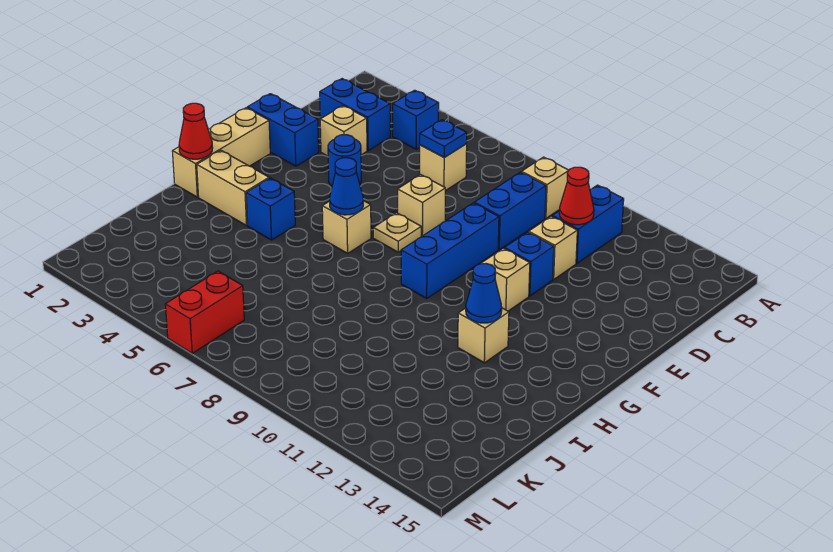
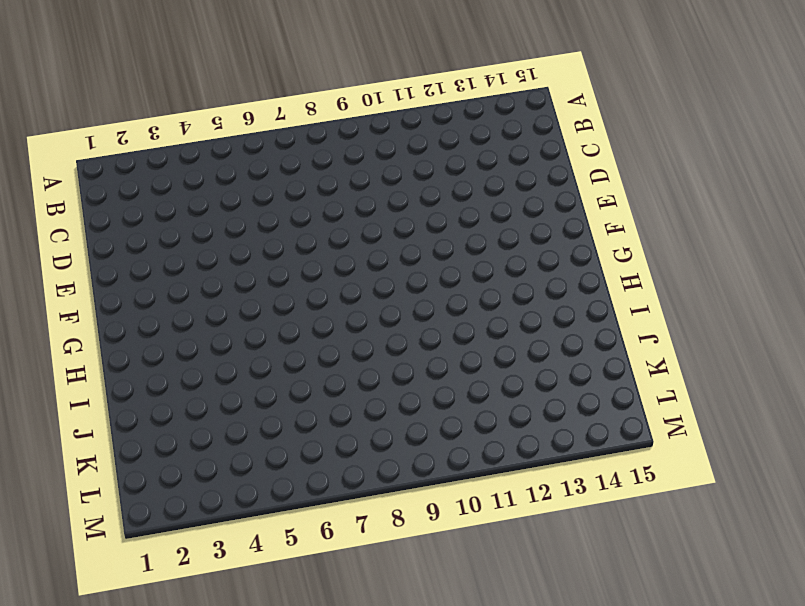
none -> blue brick B4 level 1
none -> tan brick B9 level 1
none -> blue brick B11:C11 level 1

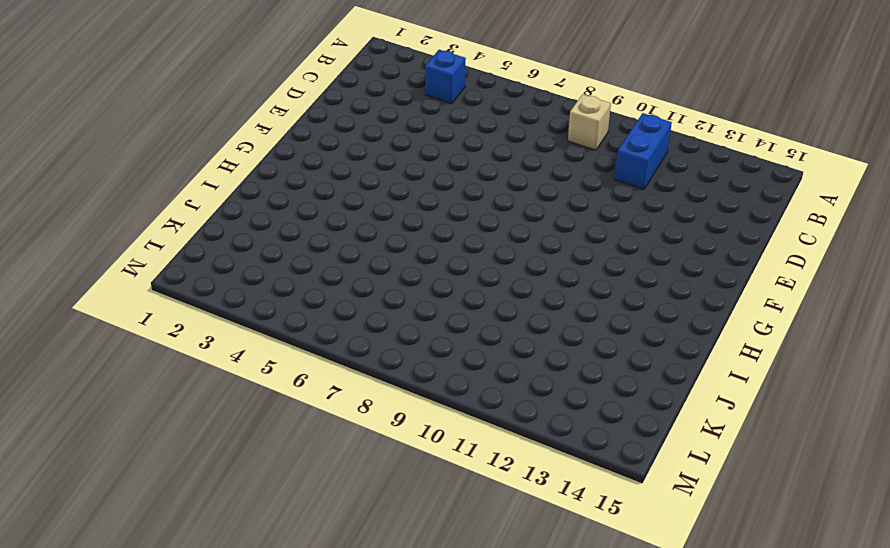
none -> blue brick C2:C3 level 1
none -> tan brick C6 level 1
none -> blue brick C9:D9 level 1

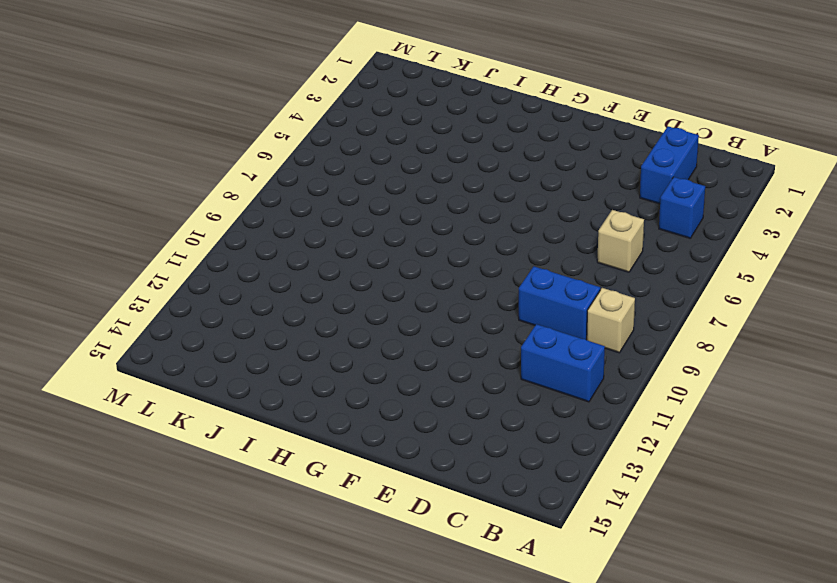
none -> tan brick D3 level 1
none -> tan brick D11 level 1
none -> blue brick E1:E2 level 1

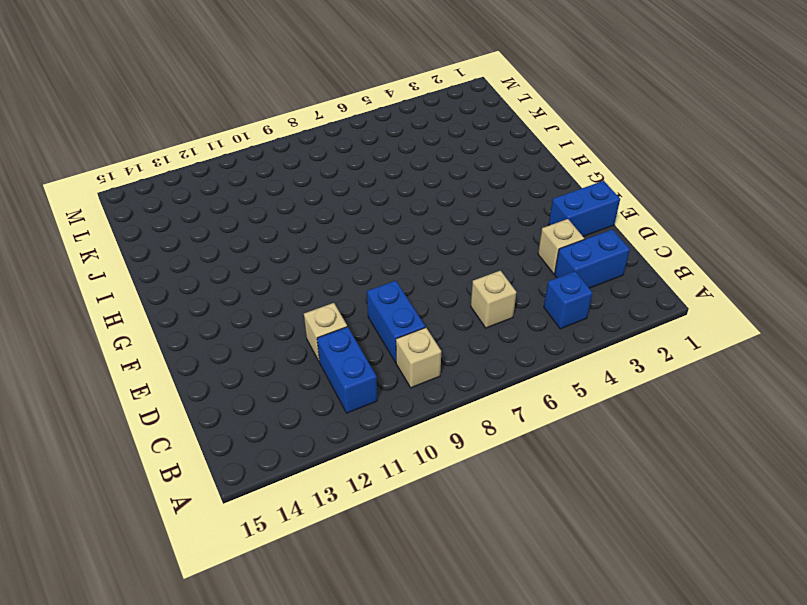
none -> blue round brick E4 level 1
none -> tan brick E7 level 1
none -> blue brick E9:G9 level 1

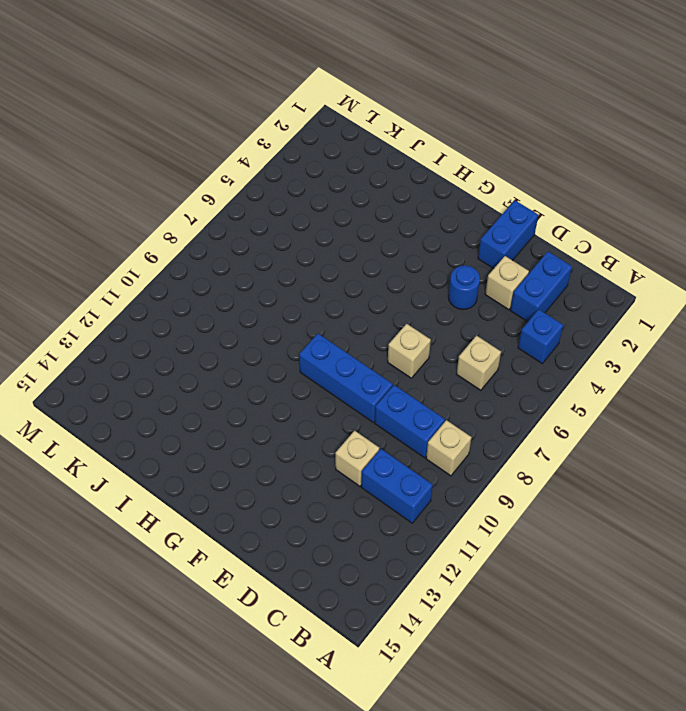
none -> blue brick E11 level 1
none -> tan brick F1:H1 level 1
none -> tan plate F7 level 1

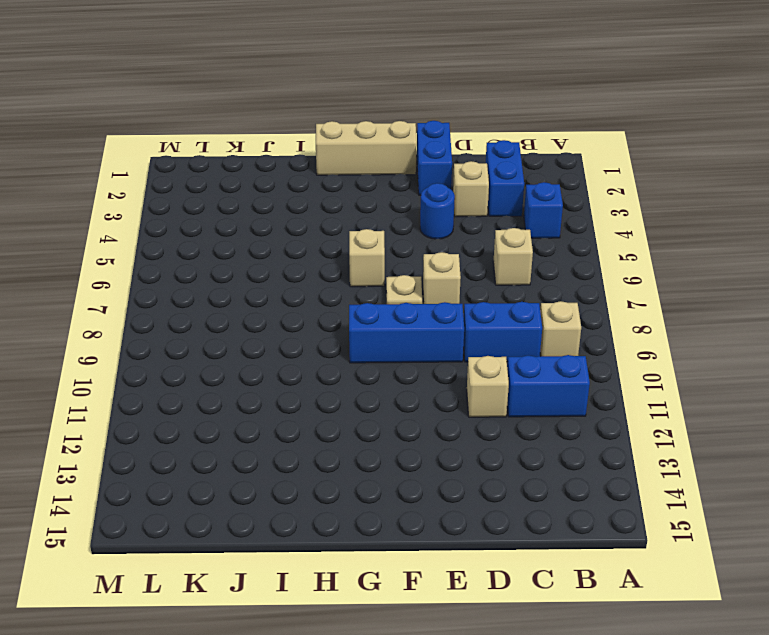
none -> blue brick E11 level 1
none -> tan brick F11 level 1
none -> tan brick H2:H3 level 1

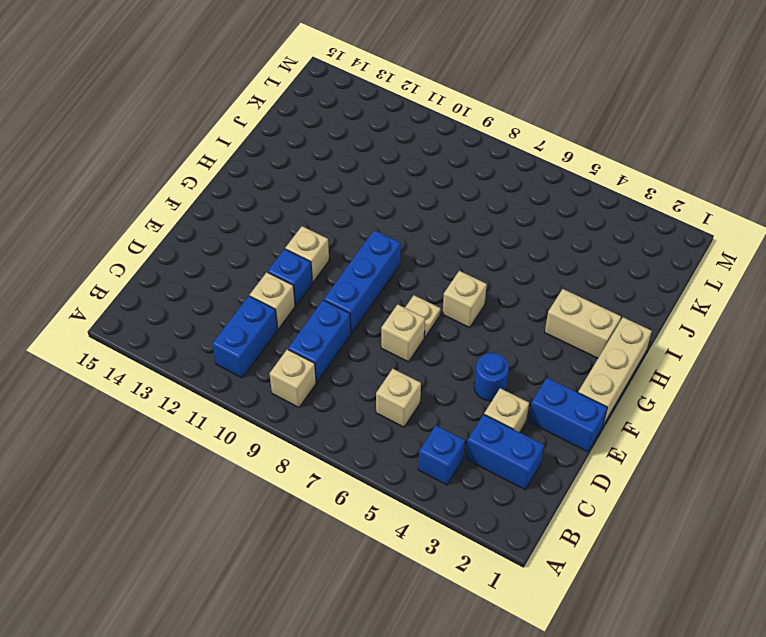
none -> blue brick H4 level 1
none -> tan brick H12 level 1
none -> red brick L6:M6 level 1

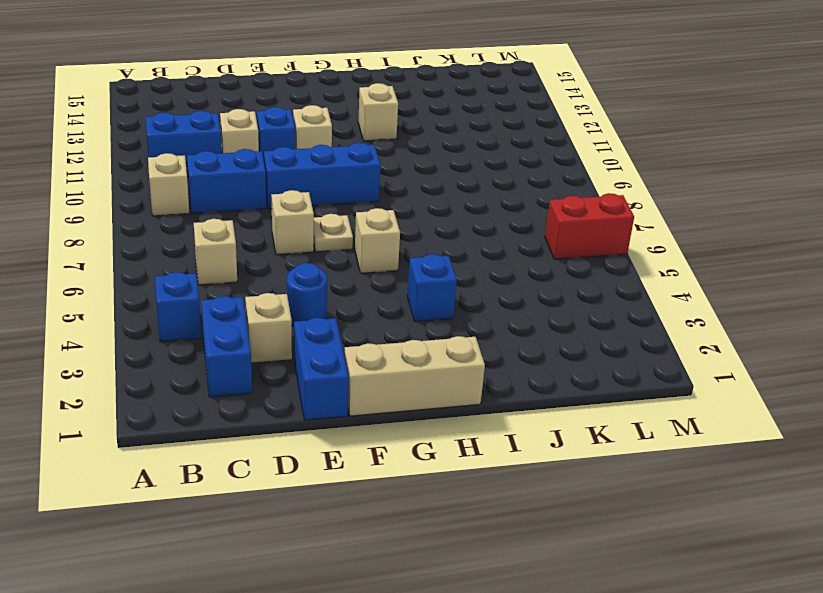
none -> tan brick H2:H3 level 1
none -> blue plate C6 level 2
none -> red cone C11 level 2

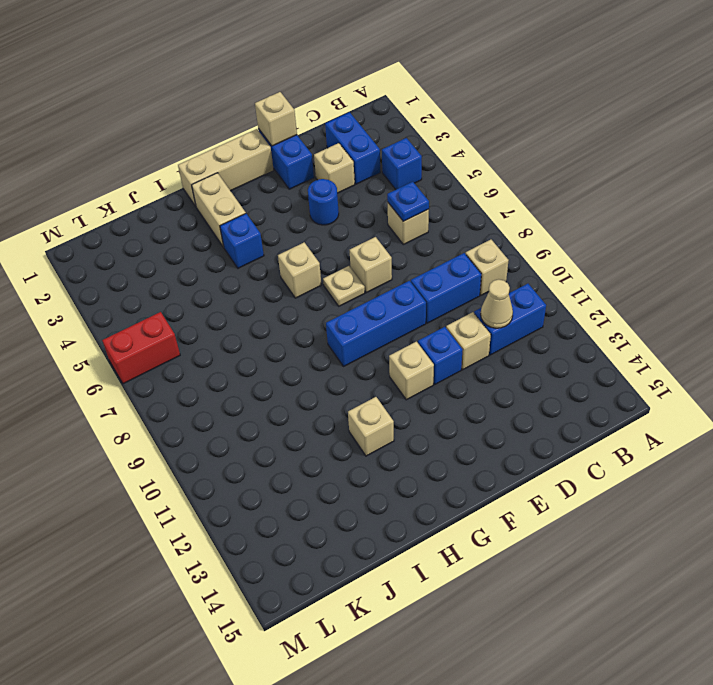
tan cone C11 level 2 -> red cone C11 level 2
tan brick E1 level 2 -> none
none -> blue cone G6 level 2
none -> red cone H1 level 2
none -> blue cone H12 level 2

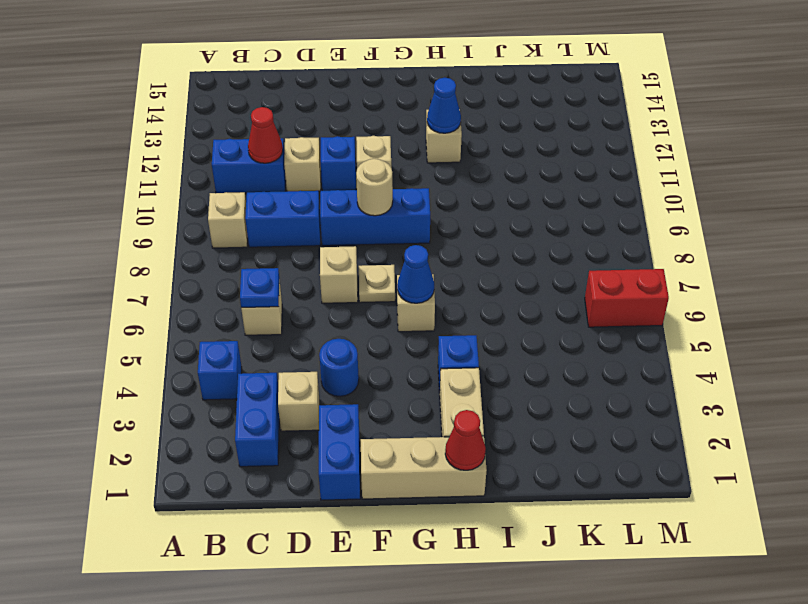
tan round brick F9 level 2 -> none

